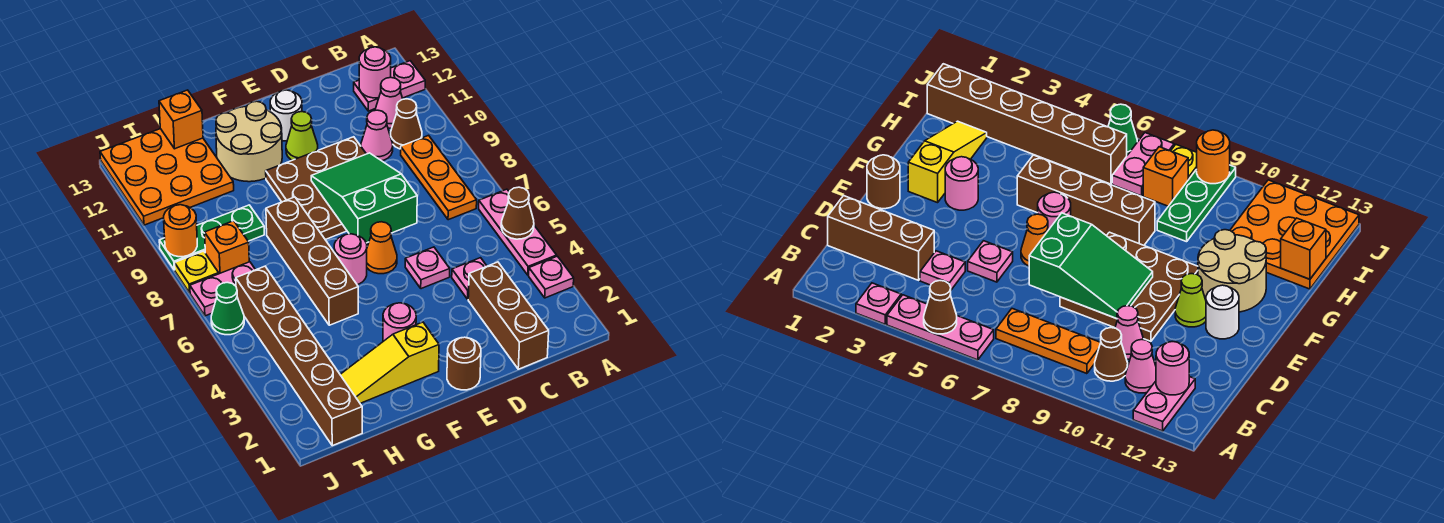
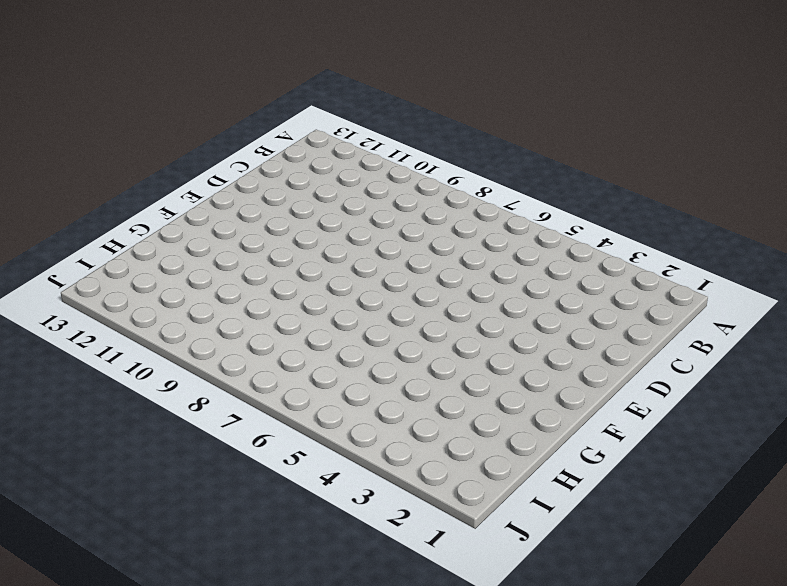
none -> pink plate A3 level 1
none -> pink plate A4:A6 level 1
none -> pink plate A12:B12 level 1
none -> orange plate B7:B9 level 1

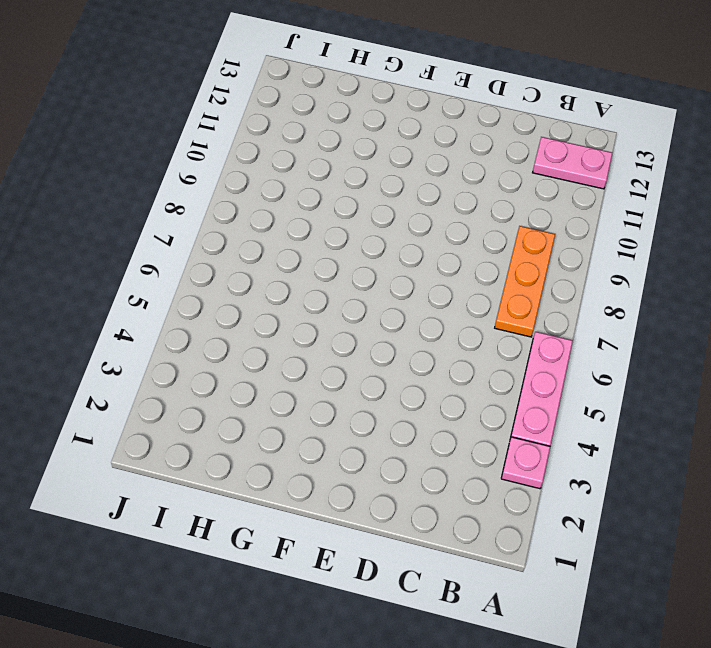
none -> brown cone B10 level 1
none -> pink cone B11 level 1
none -> brown brick C1:C3 level 1
none -> pink plate C4 level 1

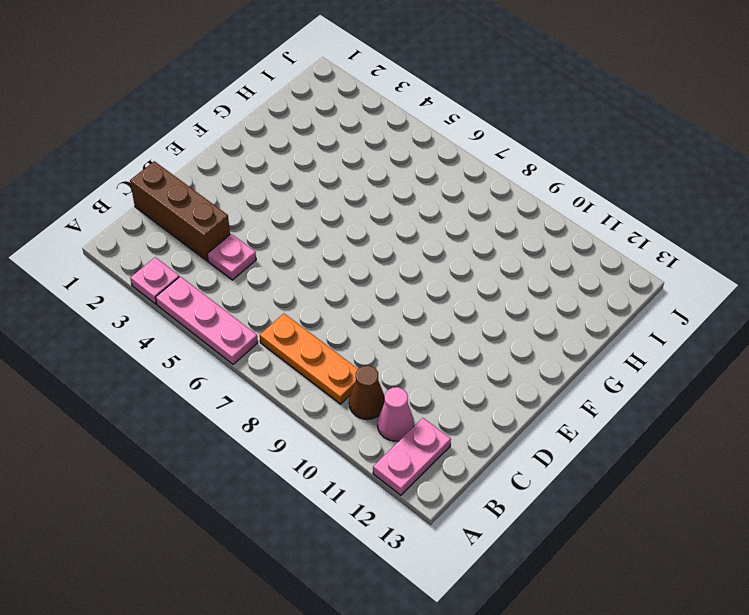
none -> pink cone C10 level 1
none -> pink plate D5 level 1
none -> brown plate D8:F10 level 1
none -> brown round brick E1 level 1

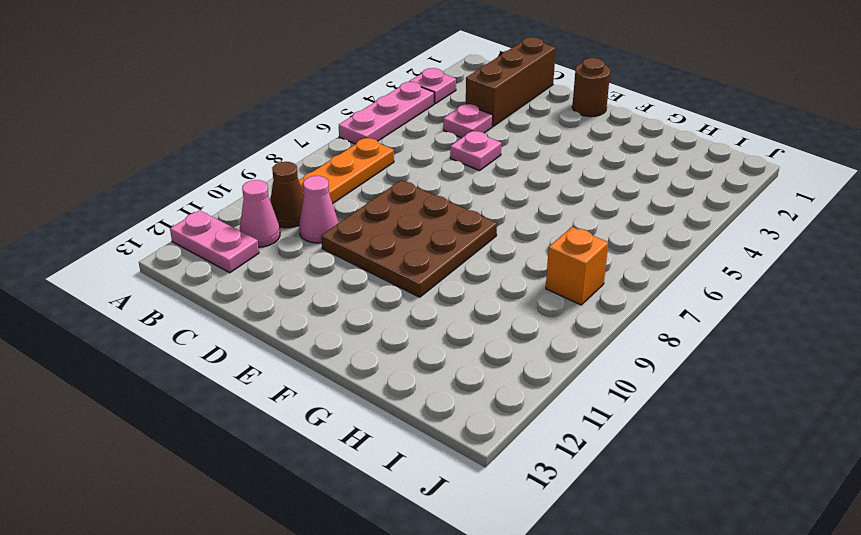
none -> orange cone E6 level 1
none -> lime cone E11 level 1
none -> white round brick E12 level 1
none -> yellow slope F2:H2 level 1 top F

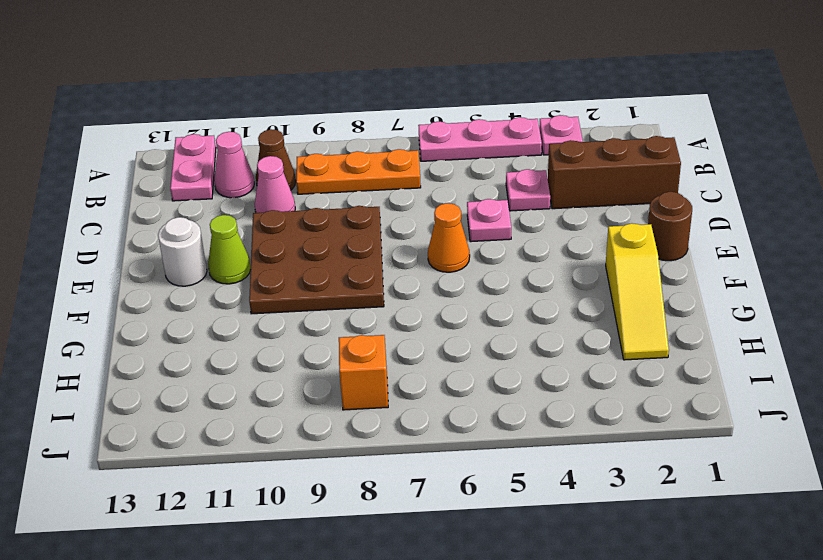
none -> pink round brick F3 level 1
none -> pink round brick F6 level 1
none -> tan round brick F11:G12 level 1
none -> brown brick G5:G8 level 1

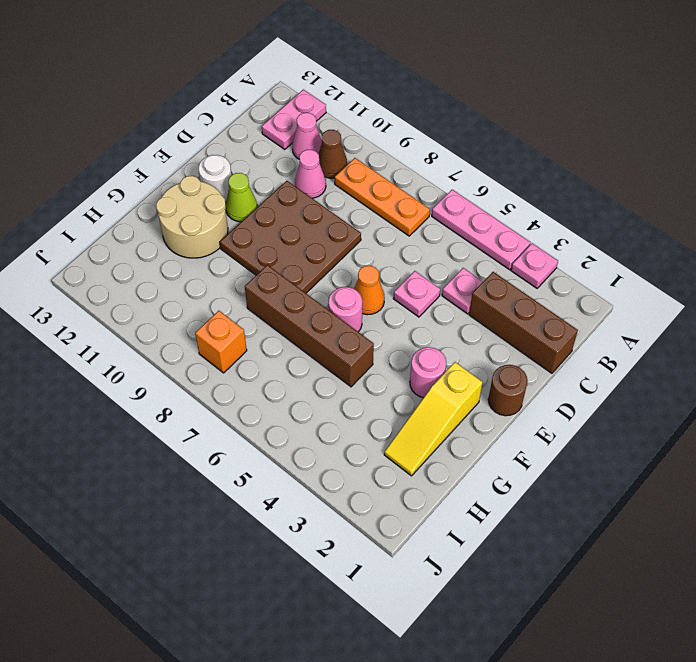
none -> green plate H9:J9 level 1
none -> orange plate H11:J13 level 1
none -> brown brick I1:I6 level 1
none -> pink plate I7:J7 level 1

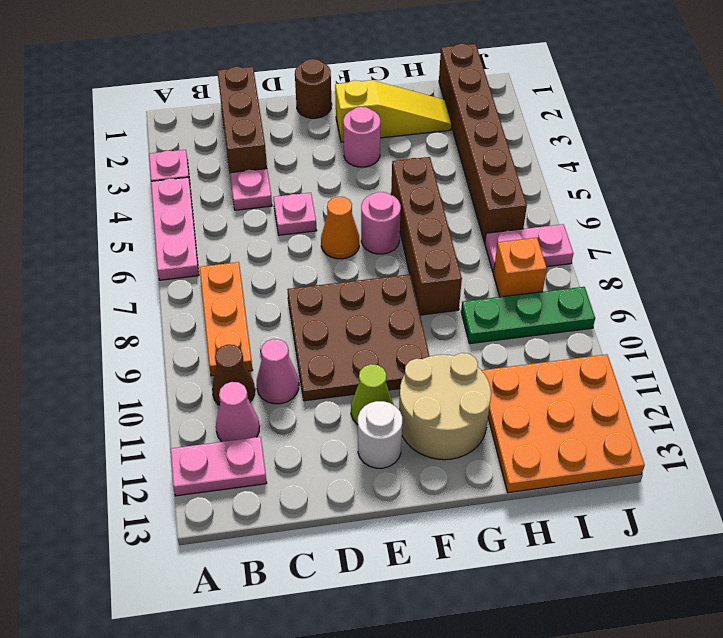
none -> green cone J6 level 1
none -> yellow plate J8 level 1
none -> brown cone A5 level 2
none -> pink round brick B12 level 2

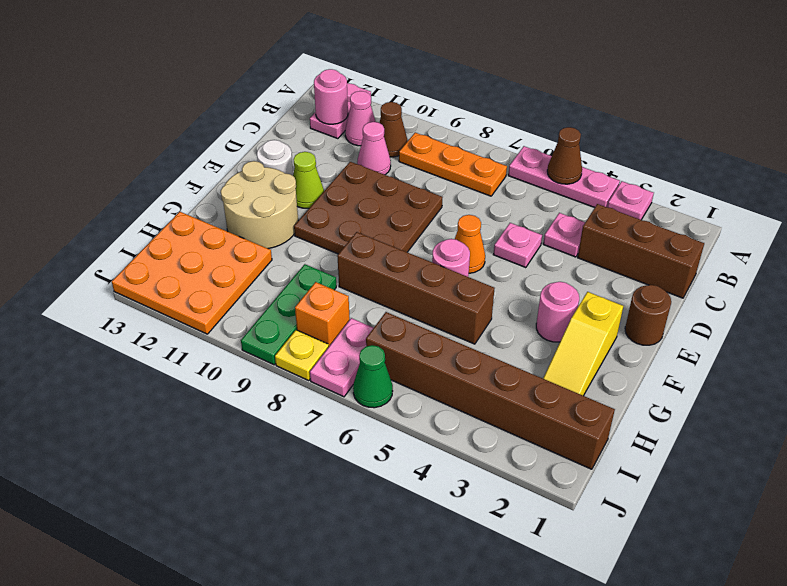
none -> green slope D7:E9 level 2 top 7
none -> orange brick H13 level 2
none -> orange round brick J9 level 2

